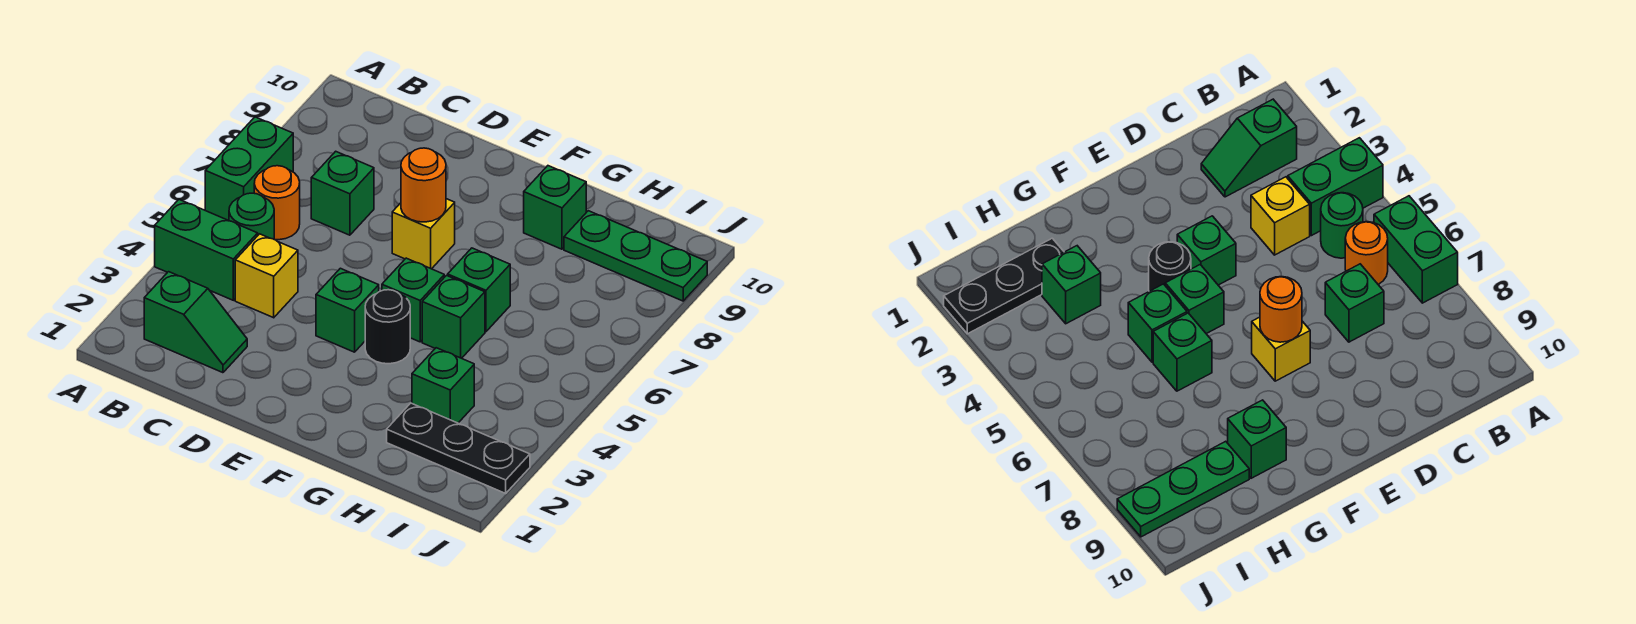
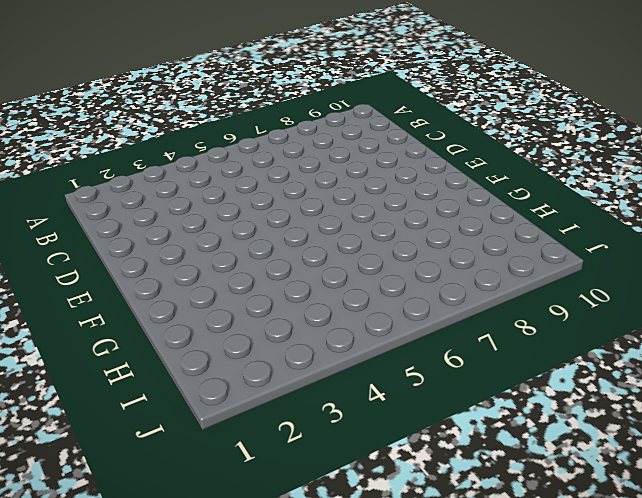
none -> green brick A4:B4 level 1
none -> green brick A6:A7 level 1
none -> green slope B2:C2 level 1 top B

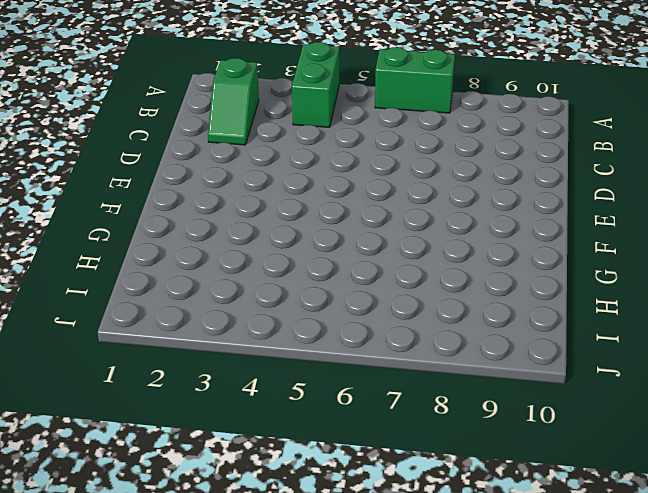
none -> green round brick B5 level 1
none -> orange round brick B6 level 1
none -> yellow brick C4 level 1

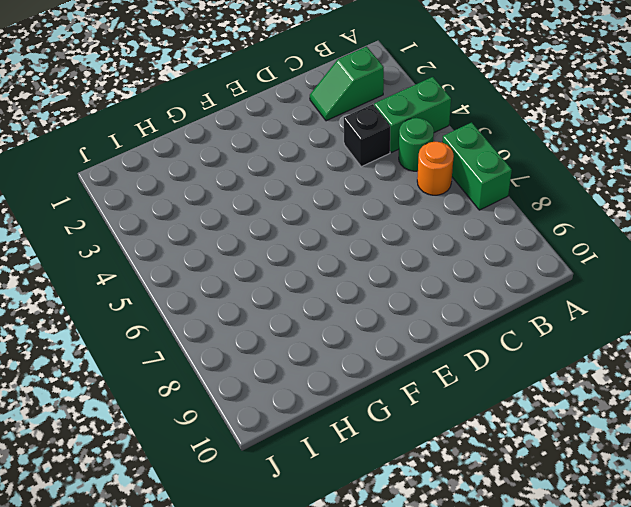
black brick C4 level 1 -> yellow brick C4 level 1
none -> green brick C7 level 1
none -> green brick E4 level 1
none -> yellow brick E7 level 1

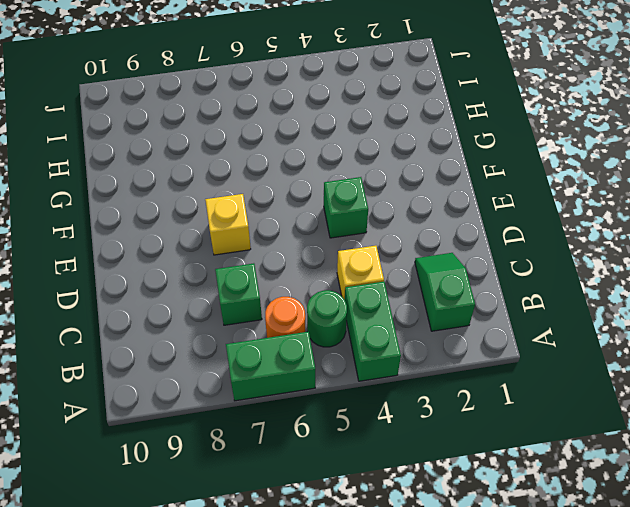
none -> black round brick F4 level 1
none -> green brick F5 level 1
none -> green brick G5 level 1

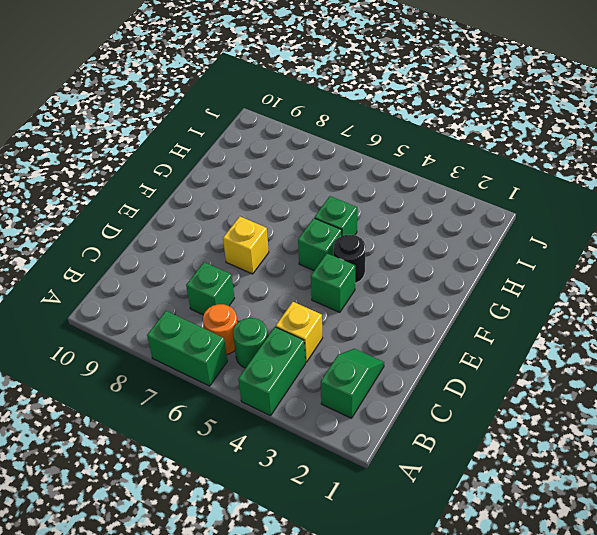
none -> green brick G6 level 1
none -> green brick G9 level 1
none -> black plate H2:J2 level 1

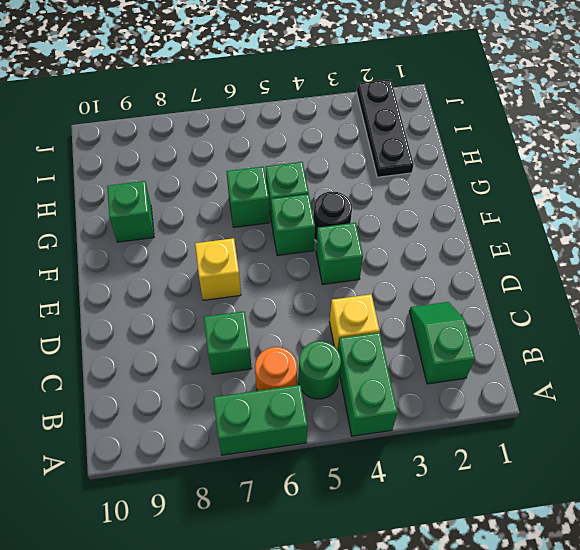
none -> green brick H3 level 1
none -> green plate H9:J9 level 1
none -> orange round brick E7 level 2

